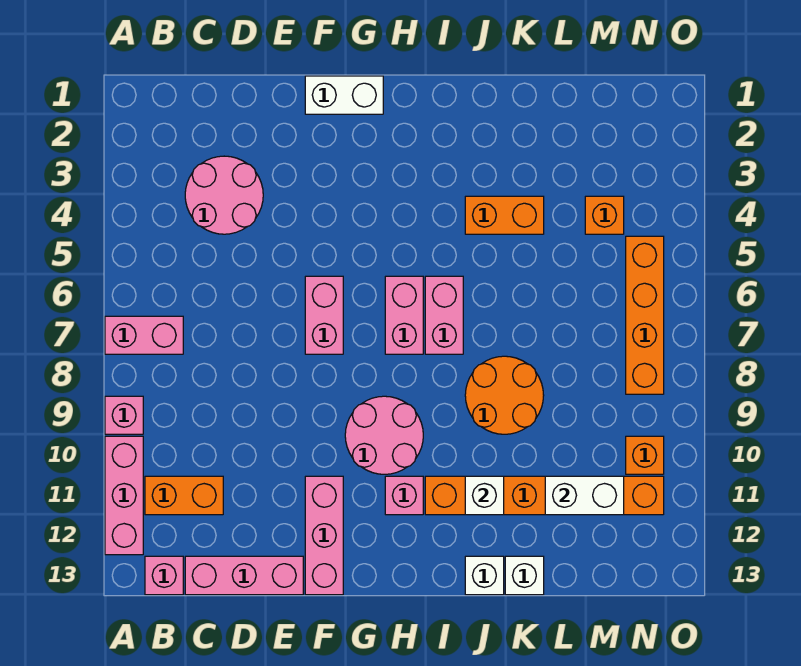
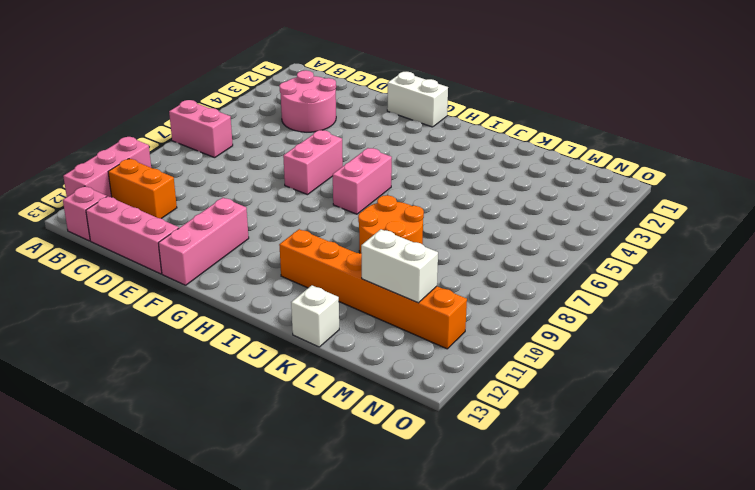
none -> pink brick A9 level 1
none -> pink round brick G9:H10 level 1
none -> pink brick H11 level 1

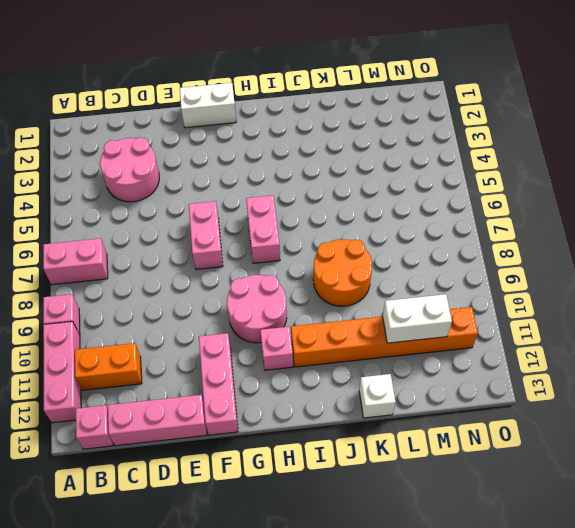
none -> pink brick I6:I7 level 1
none -> orange brick J4:K4 level 1
none -> white brick J13 level 1

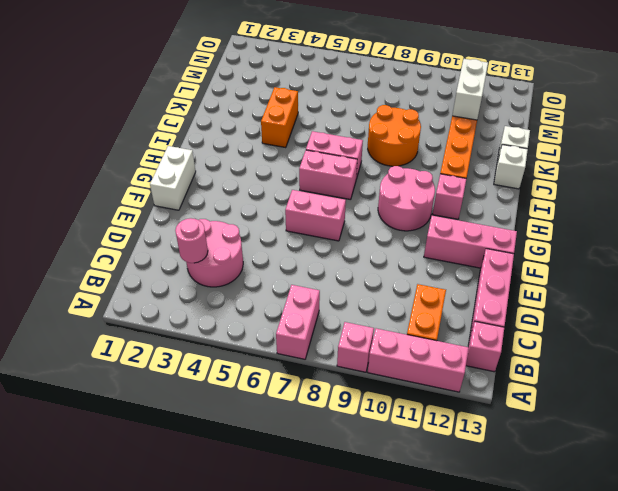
pink round brick C3 level 2 -> none
none -> orange brick M4 level 1
none -> orange brick N5:N8 level 1
none -> orange brick N10 level 1

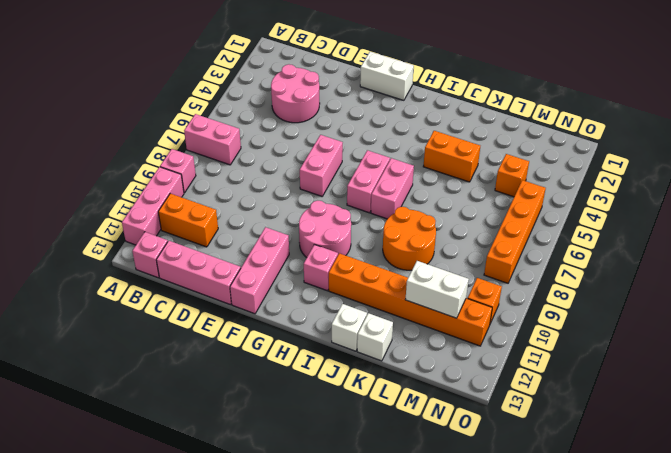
none -> white brick J11 level 2

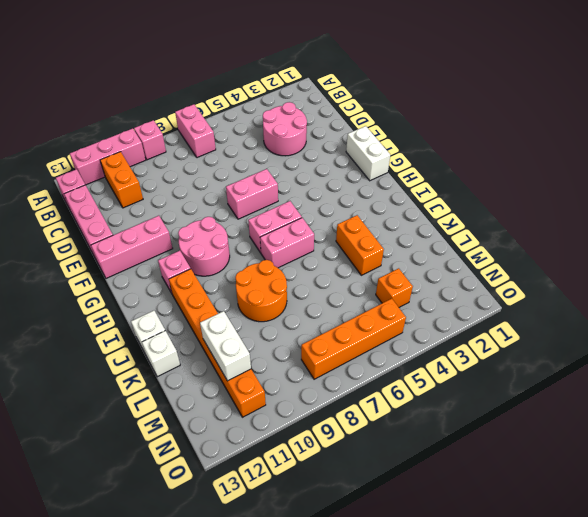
none -> orange brick N10 level 1
none -> white brick J11 level 2

